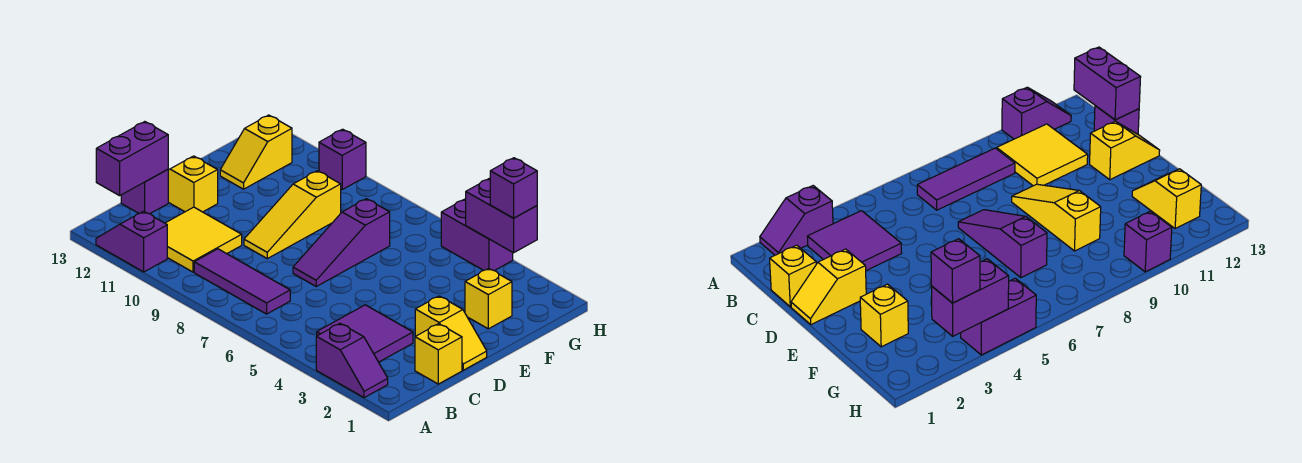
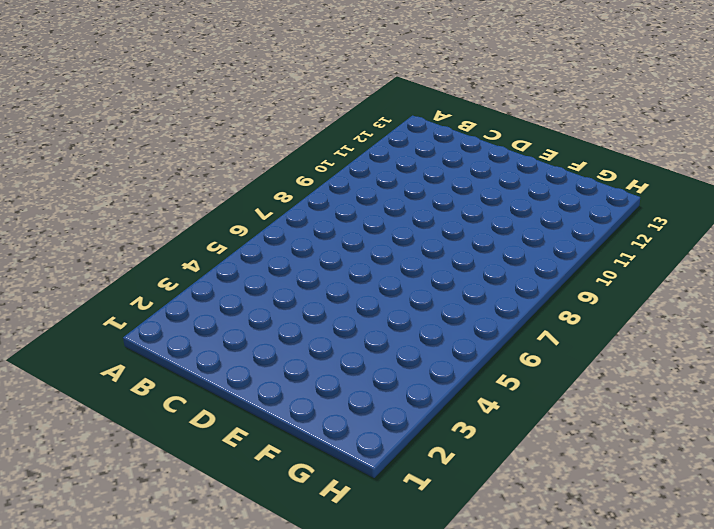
none -> purple slope A2:A3 level 1 top 3
none -> purple slope A11:A12 level 1 top 11
none -> purple tile B3:C4 level 1

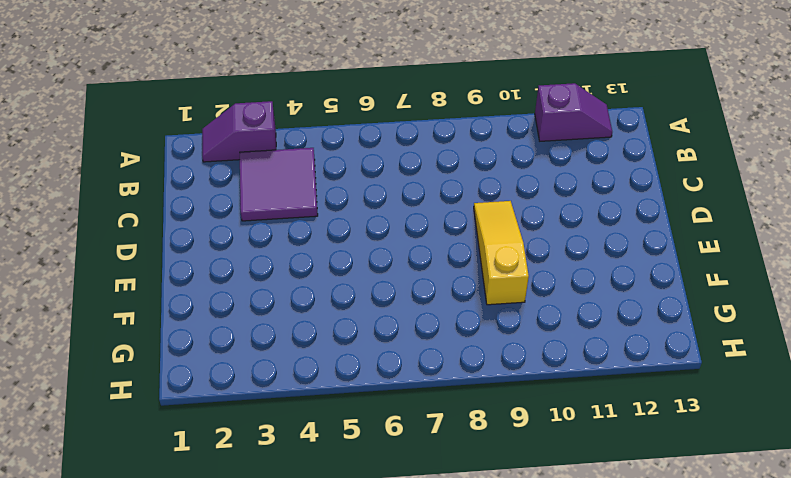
none -> purple tile B7:B9 level 1
none -> yellow tile B10:C11 level 1
none -> yellow brick C1 level 1

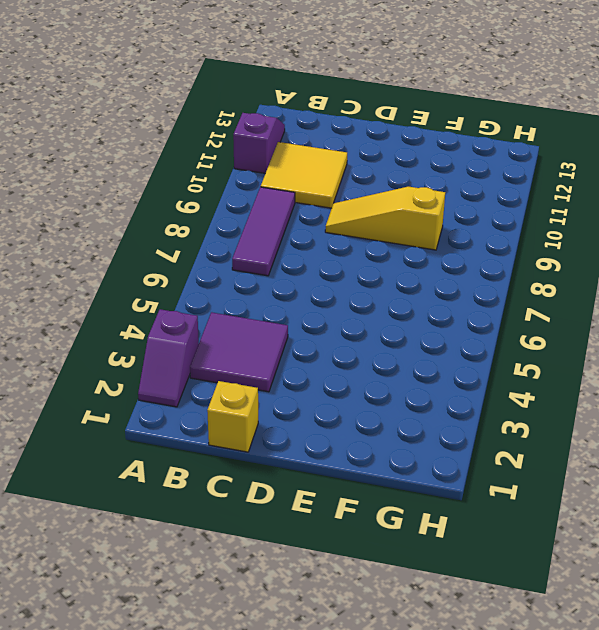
none -> purple brick C13 level 1
none -> yellow slope D1:D2 level 1 top 2
none -> purple slope D7:F7 level 1 top F

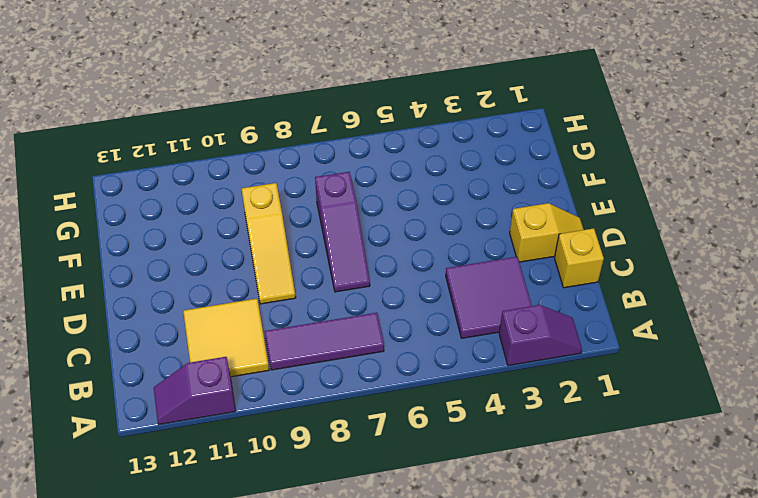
none -> purple brick C13 level 1
none -> yellow slope D12:D13 level 1 top 12
none -> yellow brick F2 level 1

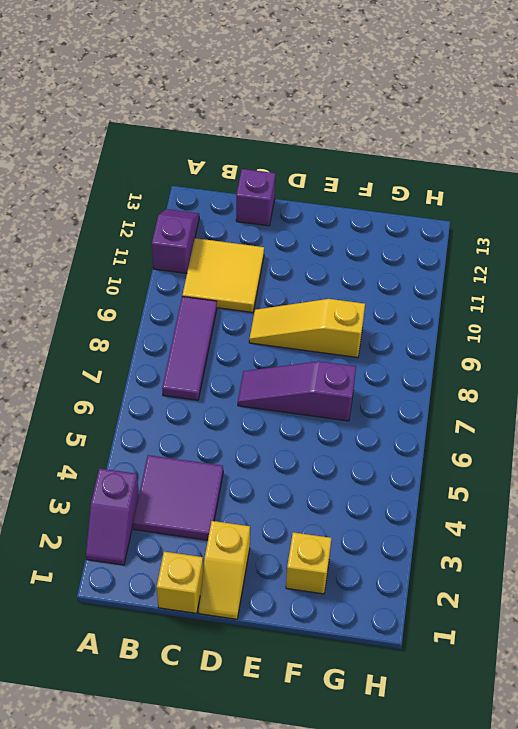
none -> yellow slope D12:D13 level 1 top 12
none -> yellow slope F12:G12 level 1 top G
none -> purple brick H4:H5 level 1

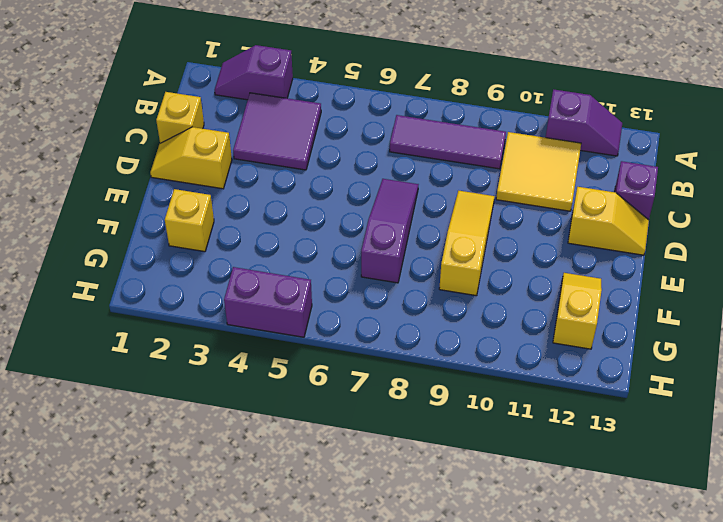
none -> purple brick H10 level 1
none -> purple brick B13:C13 level 2
none -> purple brick H3:H4 level 2

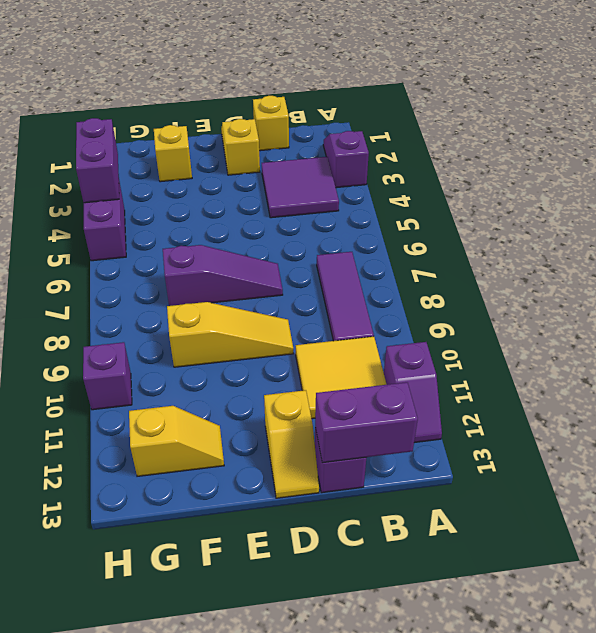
none -> purple brick H3 level 3

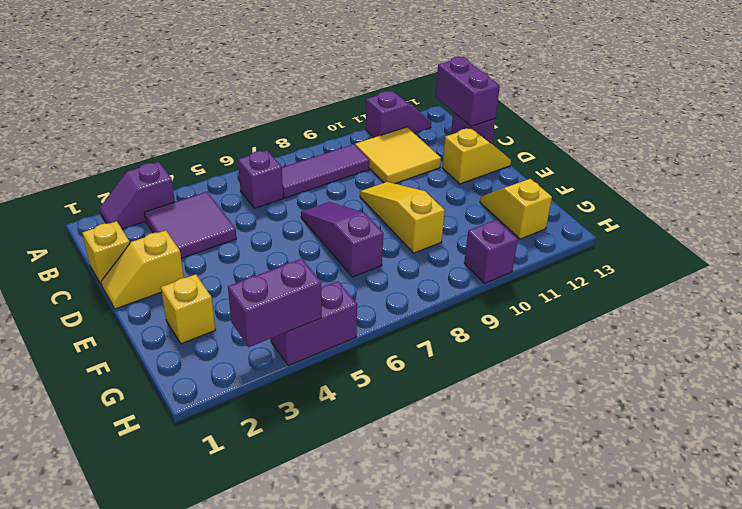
purple brick B6 level 1 -> purple brick H3 level 3

